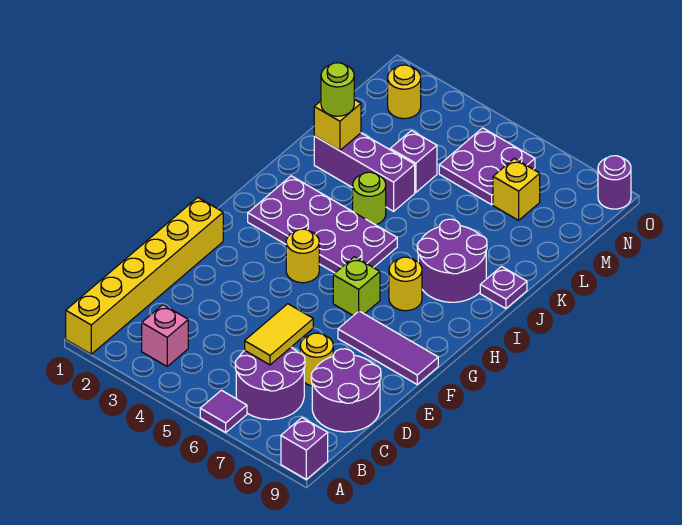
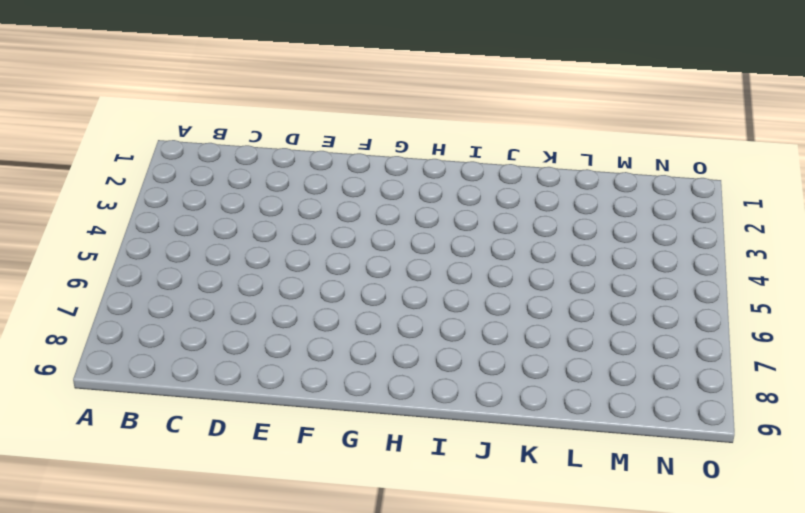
none -> yellow brick A1:F1 level 1
none -> purple tile A6 level 1
none -> purple brick A9 level 1

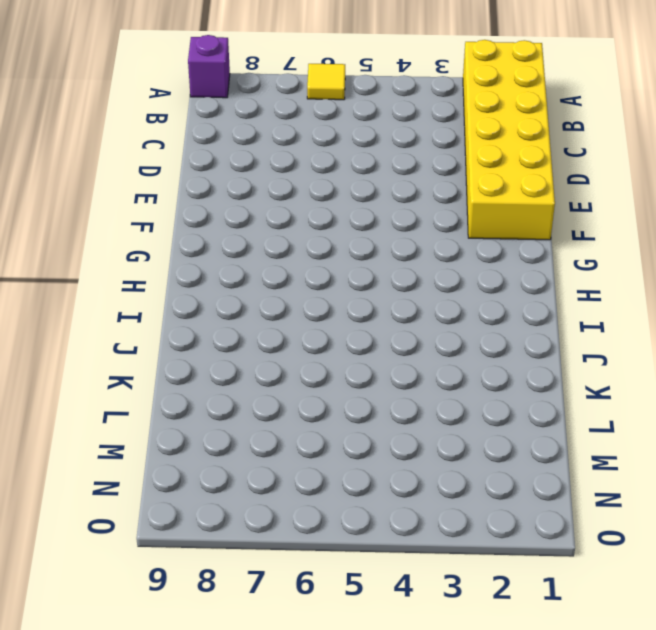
yellow brick A1:F2 level 1 -> yellow brick A1:F1 level 1
yellow tile A6 level 1 -> purple tile A6 level 1
none -> pink brick B3 level 1
none -> purple round brick B6:C7 level 1
none -> purple round brick C8:D9 level 1

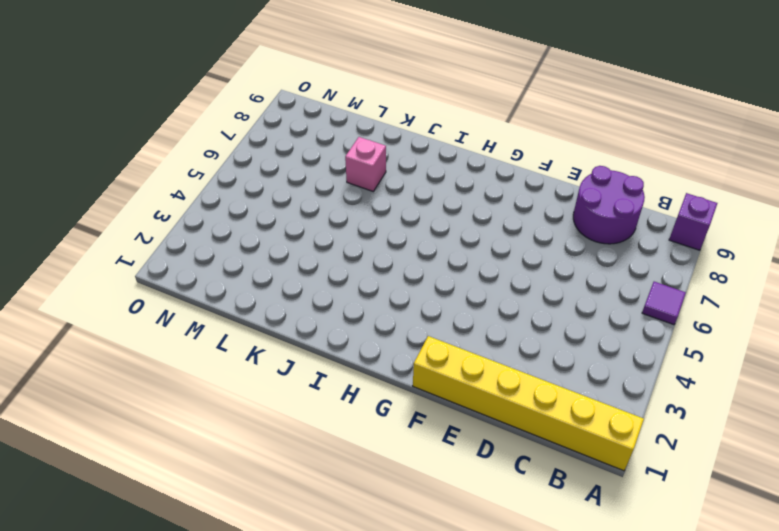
pink brick K7 level 1 -> pink brick B3 level 1
none -> purple round brick B6:C7 level 1
none -> yellow round brick D7 level 1
none -> purple tile F7:F9 level 1

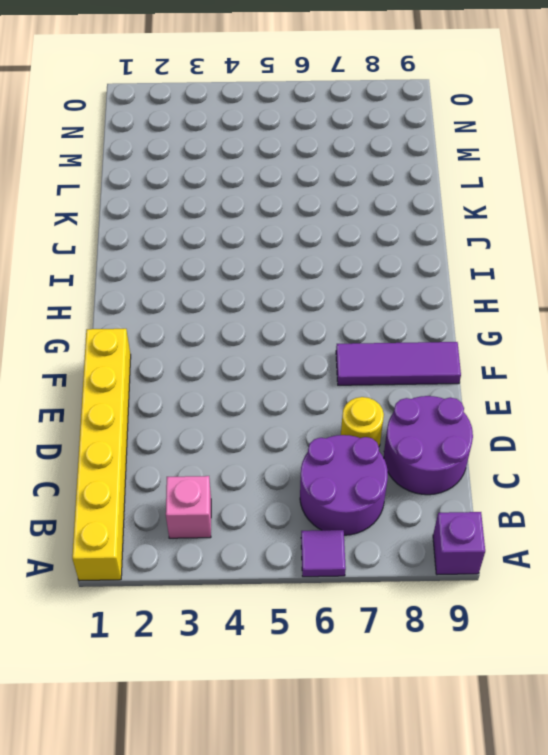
none -> yellow round brick G4 level 1
none -> lime brick G6 level 1
none -> purple plate H2:I5 level 1

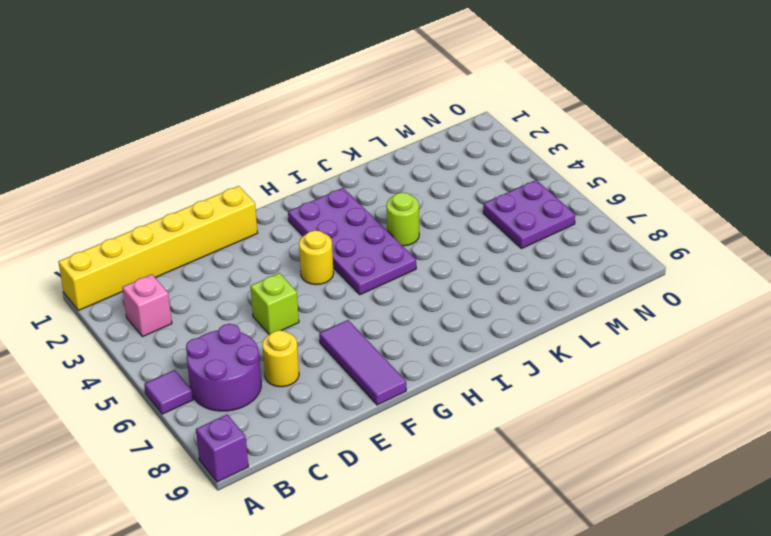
lime brick E5 level 1 -> lime brick G6 level 1
none -> purple round brick C8:D9 level 1
none -> yellow round brick H7 level 1
none -> purple round brick I7:J8 level 1

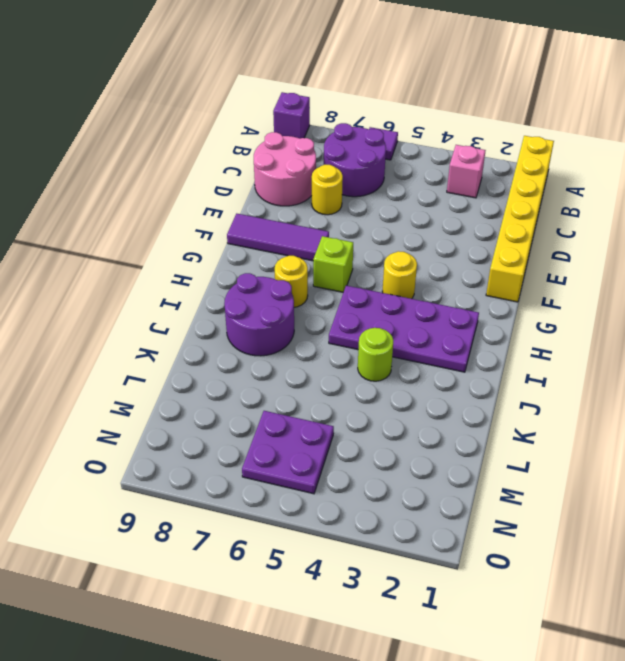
pink round brick C8:D9 level 1 -> purple round brick C8:D9 level 1
none -> purple plate J9 level 1
none -> purple brick K2:K4 level 1
none -> purple brick L4 level 1

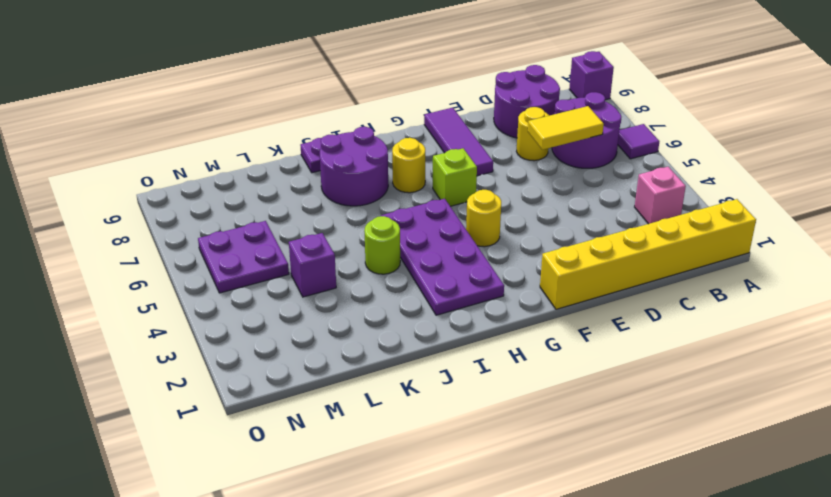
none -> purple brick K2:K4 level 1
none -> yellow brick M7 level 1
none -> yellow round brick N2 level 1

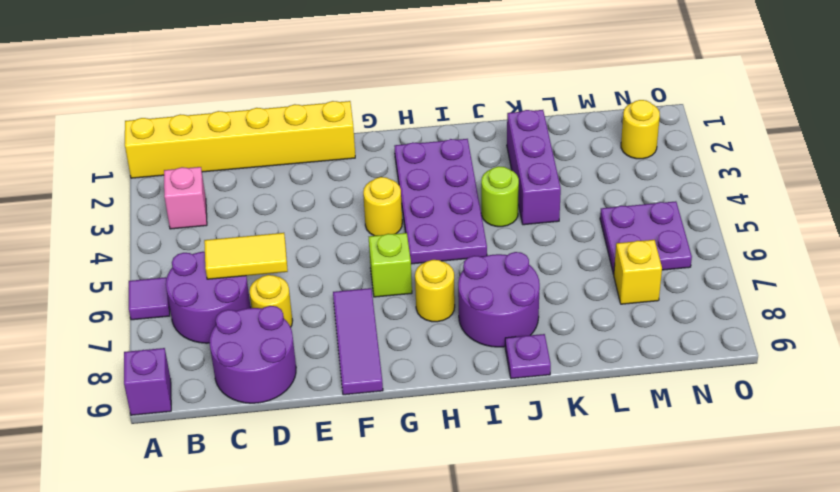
none -> purple brick L4 level 1
none -> purple round brick O9 level 1
none -> yellow brick K2 level 2

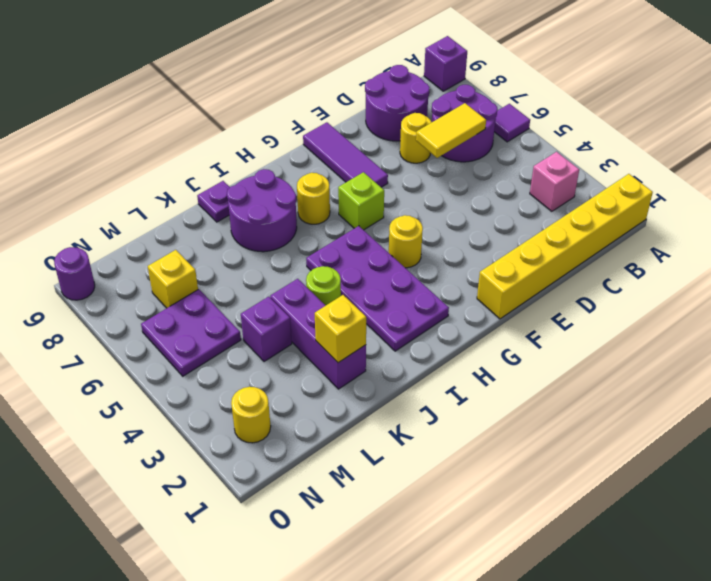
none -> lime round brick K2 level 3

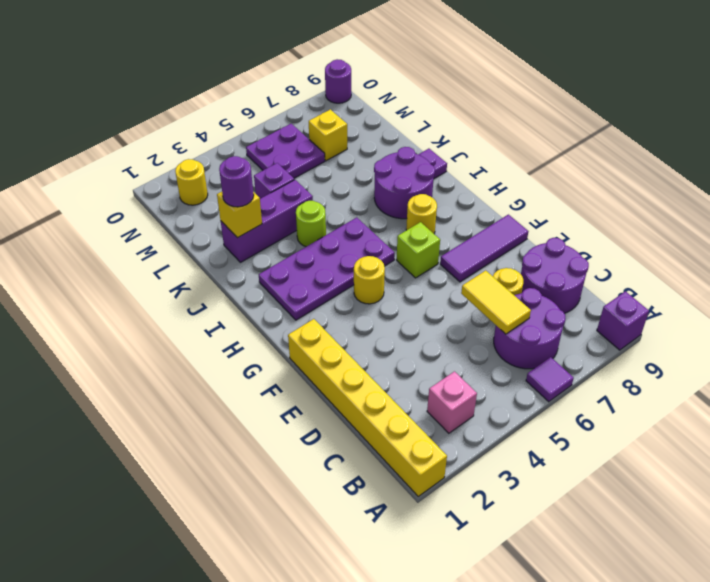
purple round brick K2 level 3 -> lime round brick K2 level 3

